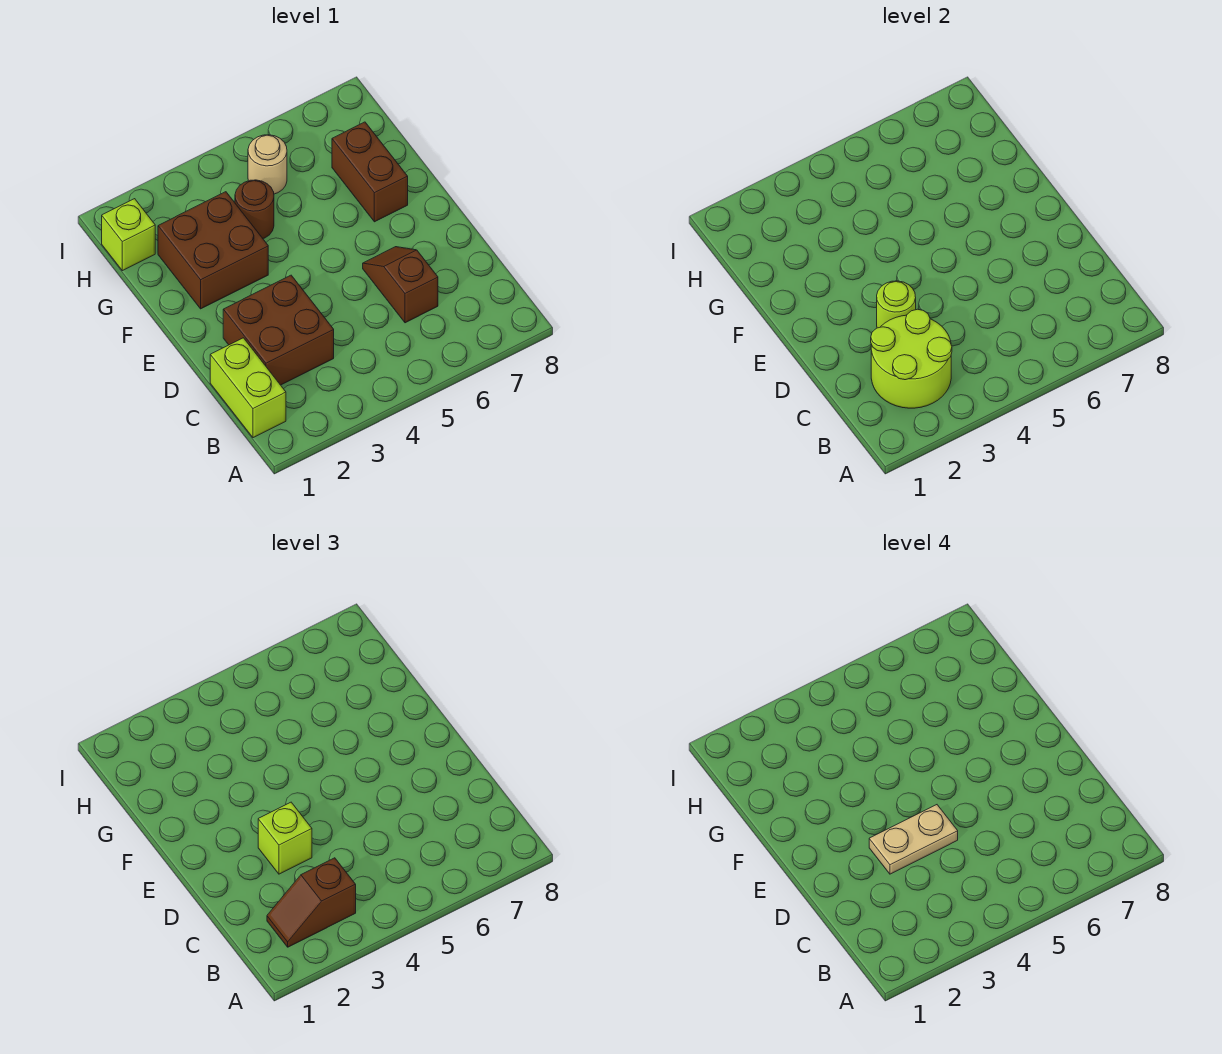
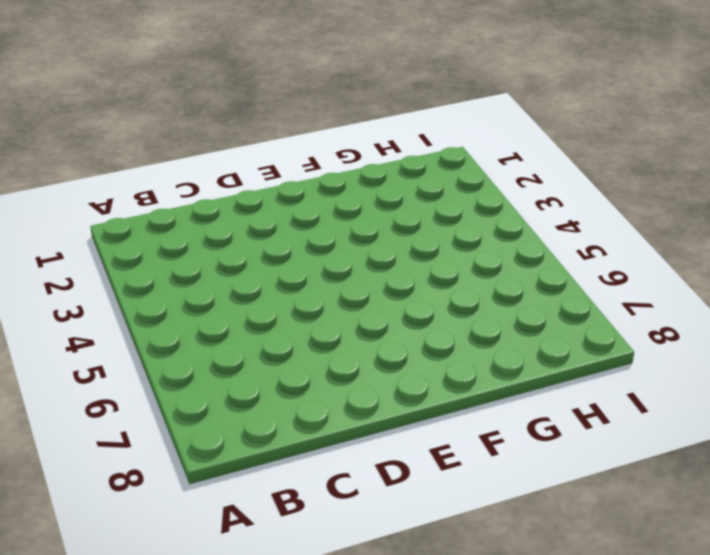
none -> lime brick B1:C1 level 1
none -> brown brick C2:D3 level 1
none -> brown slope C6:D6 level 1 top C

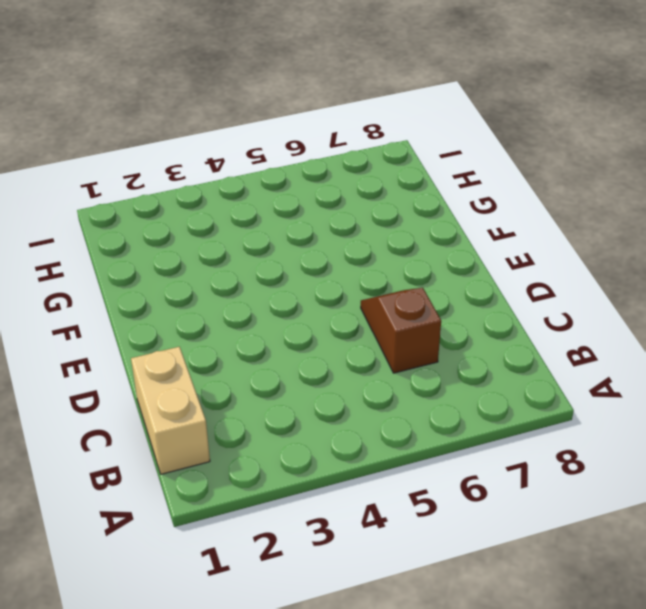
tan brick B1:C1 level 1 -> lime brick B1:C1 level 1
none -> brown brick C2:D3 level 1
none -> brown brick F2:G3 level 1
none -> brown brick F7:G7 level 1

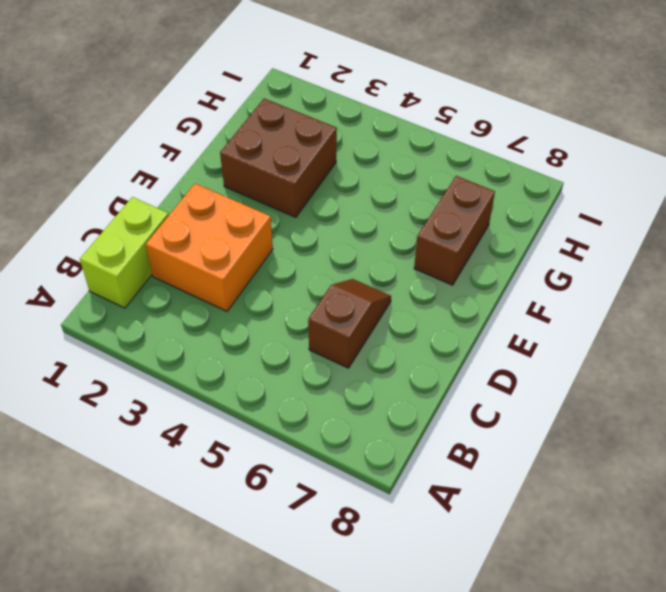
orange brick C2:D3 level 1 -> brown brick C2:D3 level 1
none -> brown round brick G4 level 1
none -> lime brick H1 level 1
none -> tan round brick H5 level 1

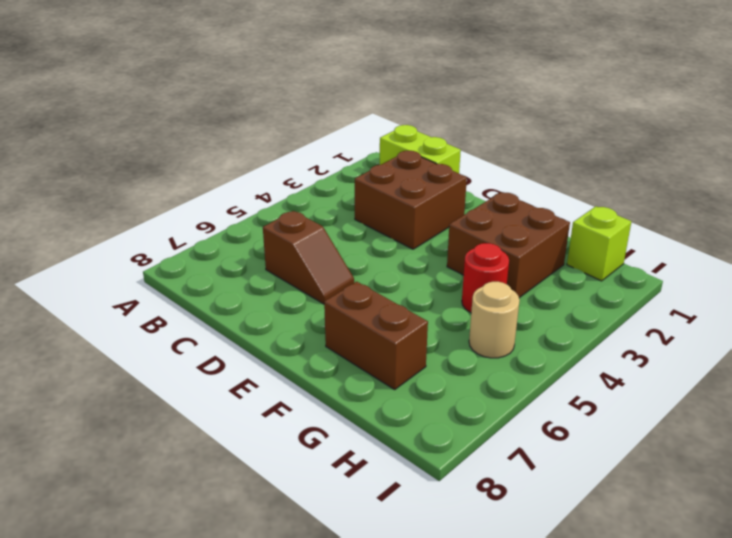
red round brick G4 level 1 -> brown round brick G4 level 1
none -> lime round brick B2:C3 level 2
none -> lime round brick D3 level 2
none -> brown slope B2:B3 level 3 top 3

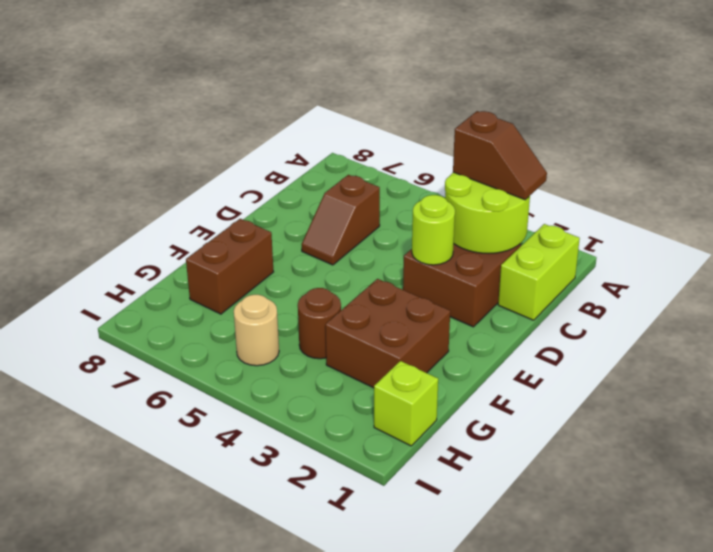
none -> lime brick D3 level 3
none -> tan plate D3:D4 level 4

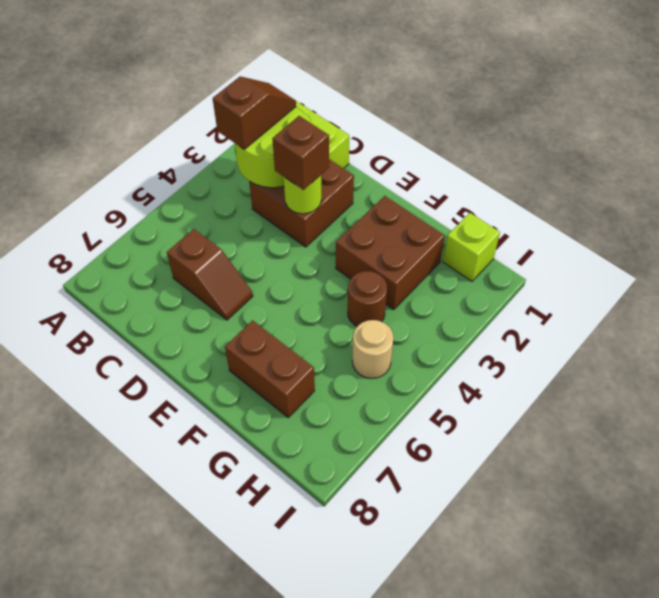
brown brick D3 level 3 -> lime brick D3 level 3
none -> tan plate D3:D4 level 4

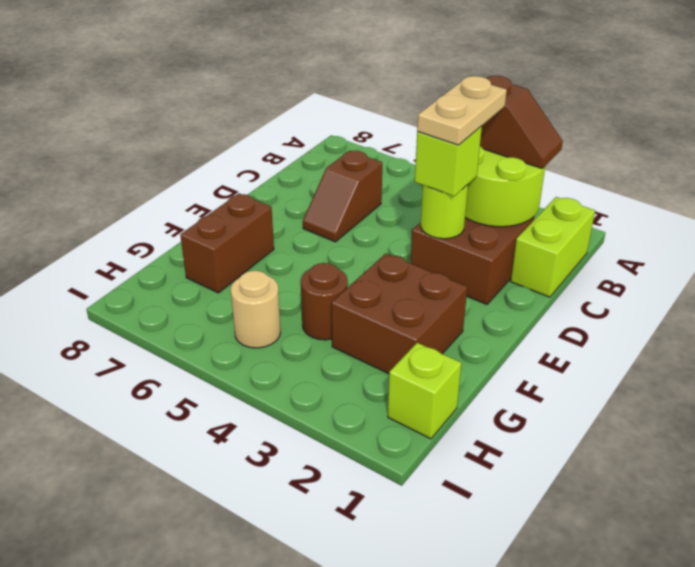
tan plate C3:D3 level 4 -> tan plate D3:D4 level 4

